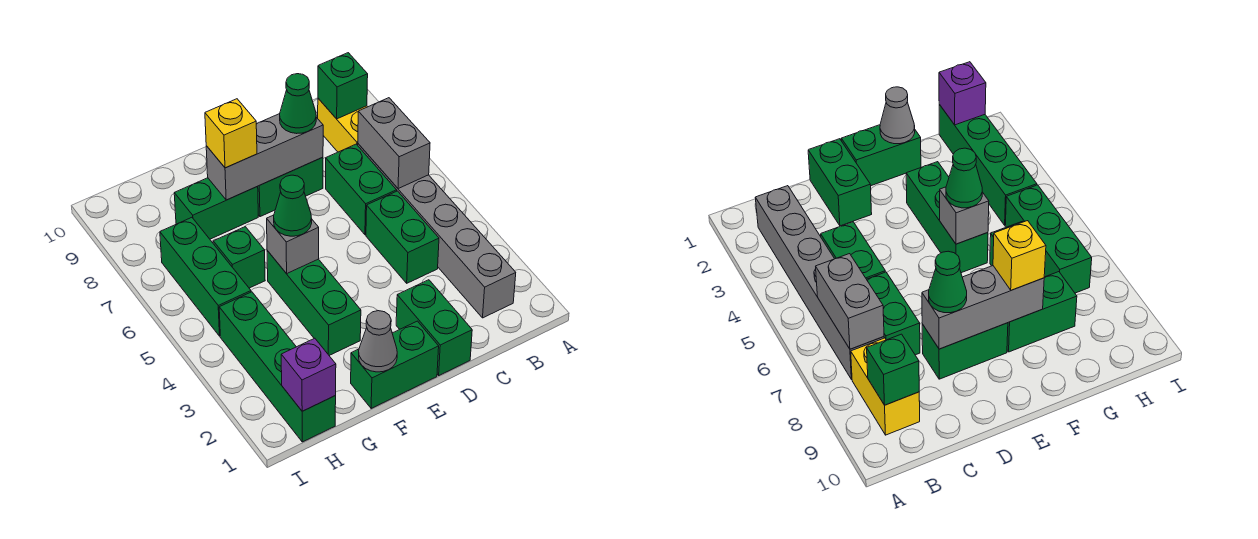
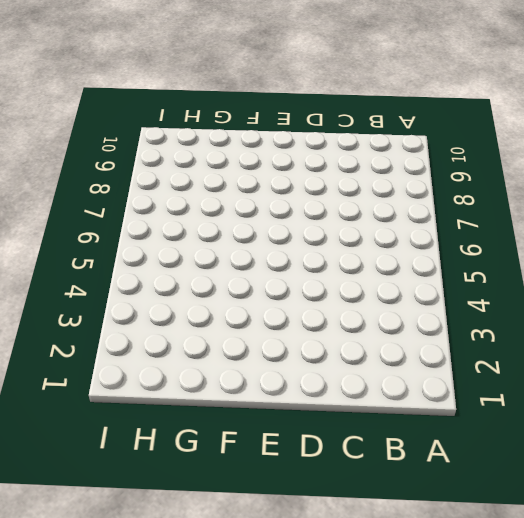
none -> grey brick B2:B7 level 1
none -> yellow brick B8:B9 level 1
none -> green brick C4:C5 level 1

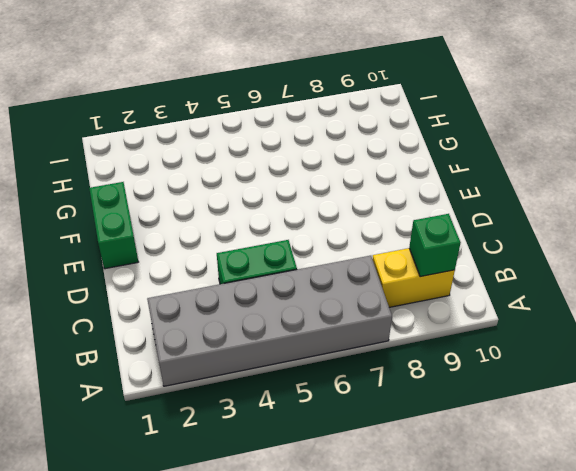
grey brick A2:B7 level 1 -> grey brick B2:B7 level 1
none -> green brick C6:C7 level 1
none -> green brick D1:D2 level 1
none -> green brick D8:E8 level 1

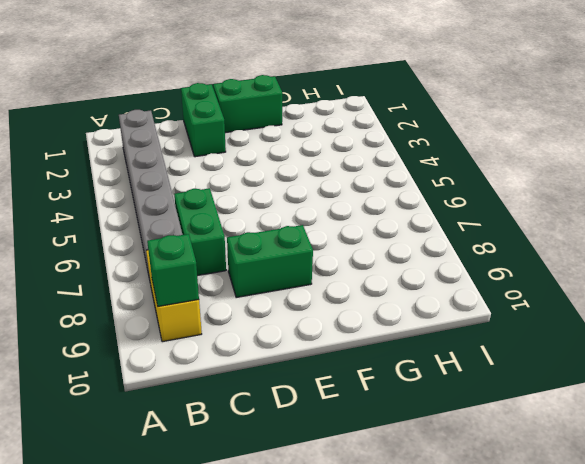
none -> green brick C4:C5 level 1
none -> green brick F3:F5 level 1
none -> green brick F8:G8 level 1

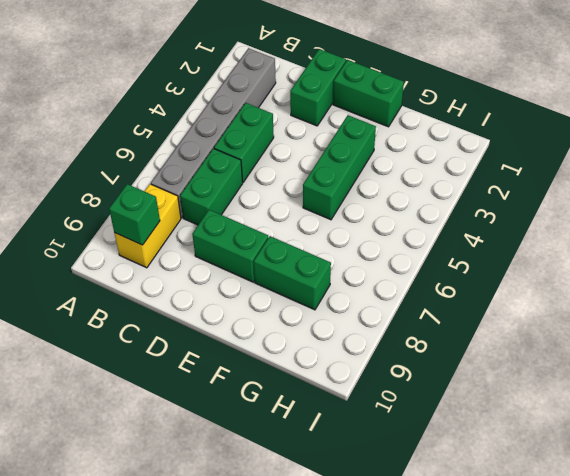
none -> green brick G6 level 1
none -> green brick H1:H4 level 1
none -> green brick H5:H7 level 1

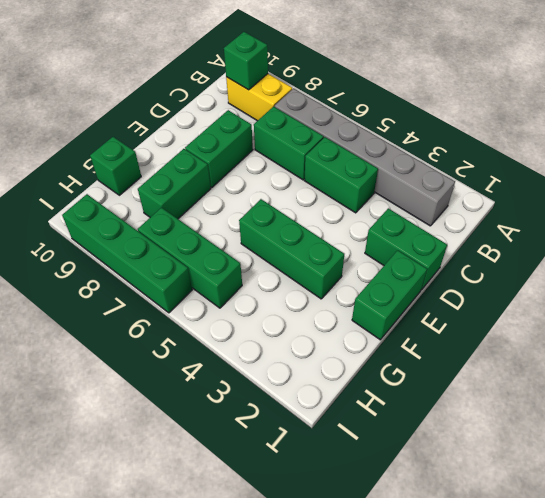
green brick G10 level 1 -> green brick G6 level 1
green brick I6:I9 level 1 -> green brick H1:H4 level 1
none -> grey brick B6:B7 level 2
none -> grey brick D8:F8 level 2
none -> grey cone F1 level 2

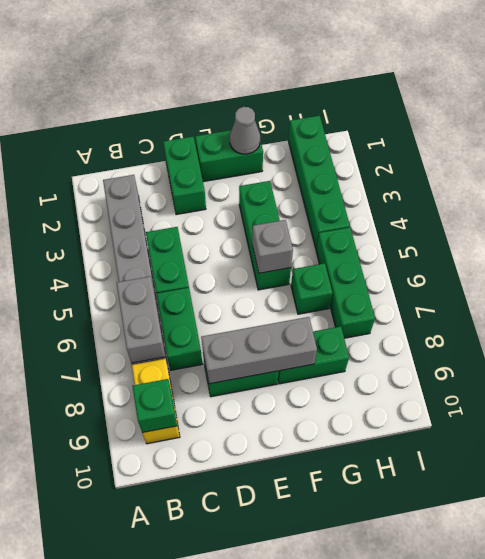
none -> purple brick H1 level 2
none -> green cone D8 level 3
none -> green cone F5 level 3

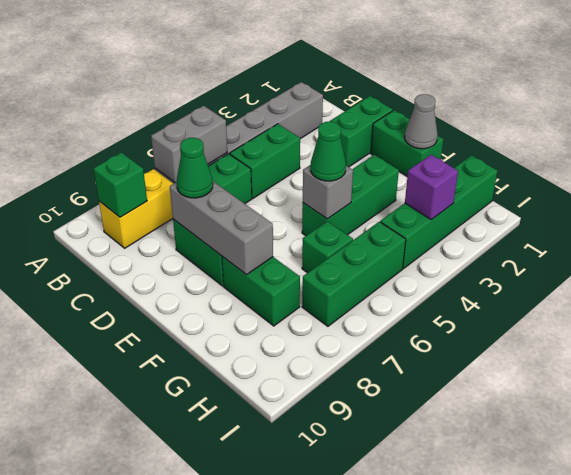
purple brick H3 level 2 -> purple brick H1 level 2
none -> yellow brick F8 level 3

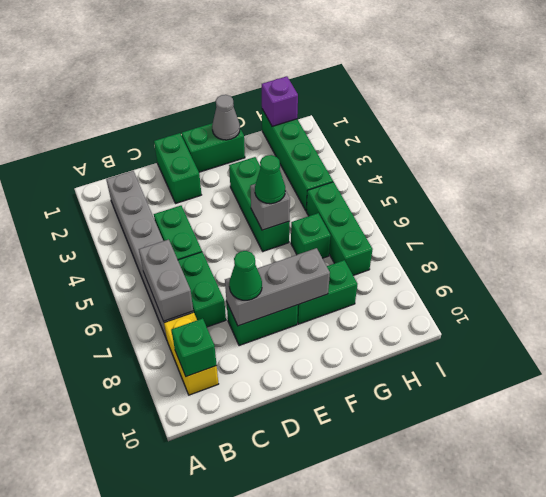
none -> yellow brick F8 level 3

